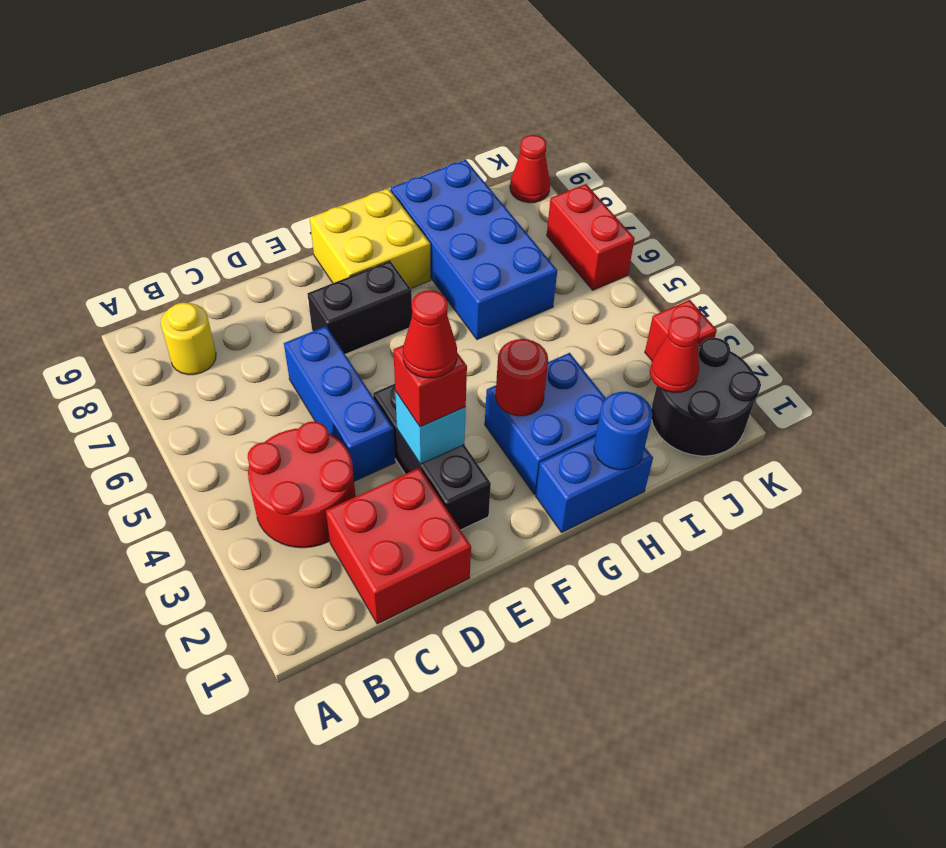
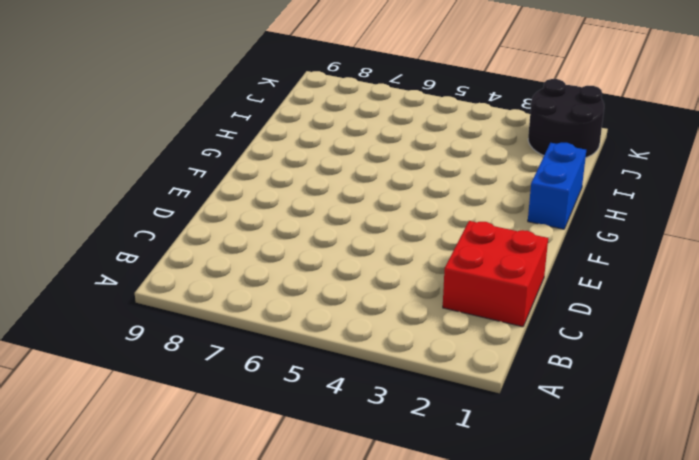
none -> red round brick B3:C4 level 1
none -> yellow round brick B8 level 1
none -> blue brick D4:D6 level 1

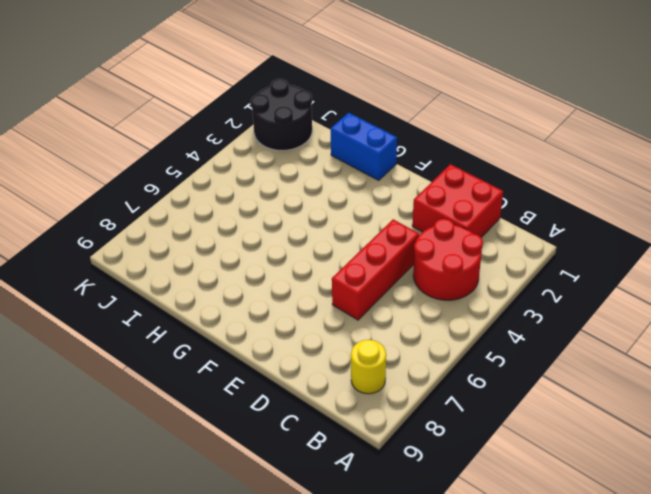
red brick D4:D6 level 1 -> blue brick D4:D6 level 1
none -> black brick E2:E4 level 1
none -> black brick E7:F7 level 1
none -> yellow brick F8:G9 level 1

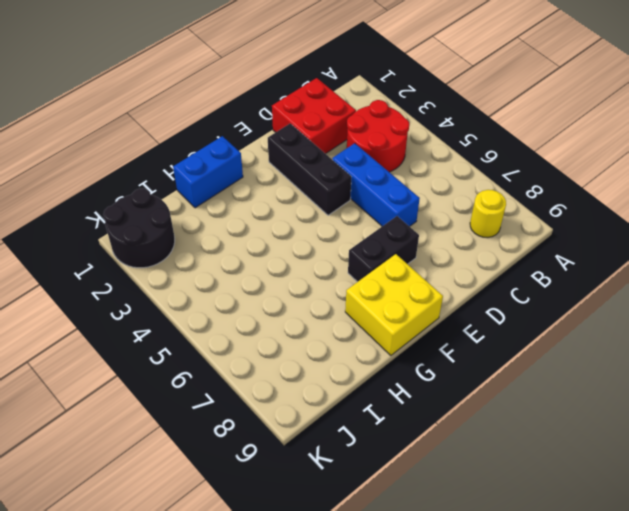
none -> blue brick G2:H3 level 1
none -> blue brick H6:I9 level 1
none -> red brick K3 level 1

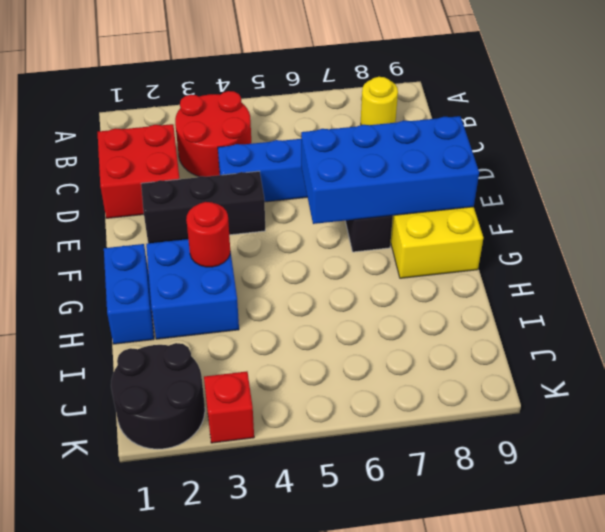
blue brick E6:F9 level 2 -> blue brick H6:I9 level 1
none -> red brick K6:K7 level 1
none -> red cone K9 level 1
none -> cyan brick E3 level 2

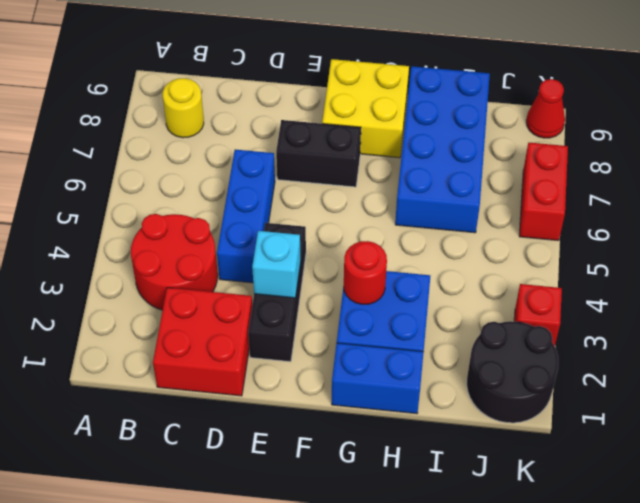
none -> blue round brick H1 level 2
none -> red cone J2 level 2
none -> red brick E3 level 3

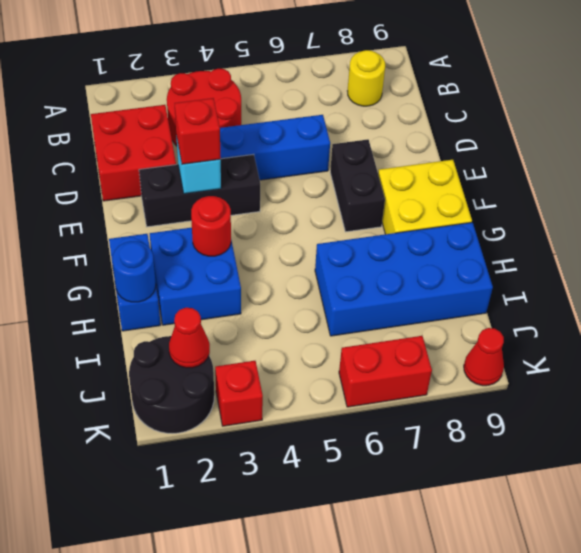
none -> red cone E3 level 4

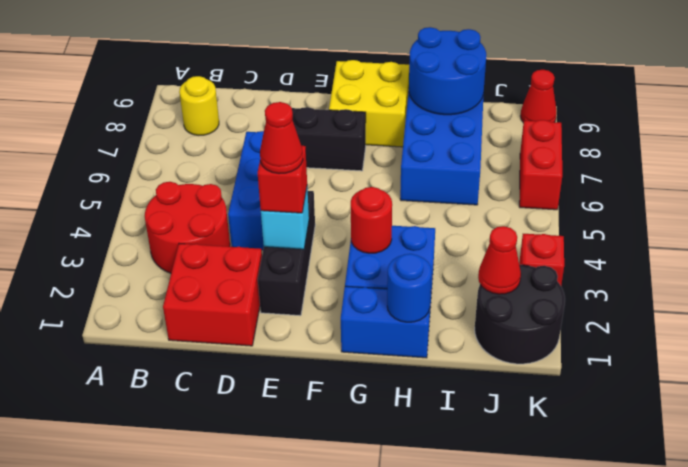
blue round brick H8:I9 level 2 -> none

